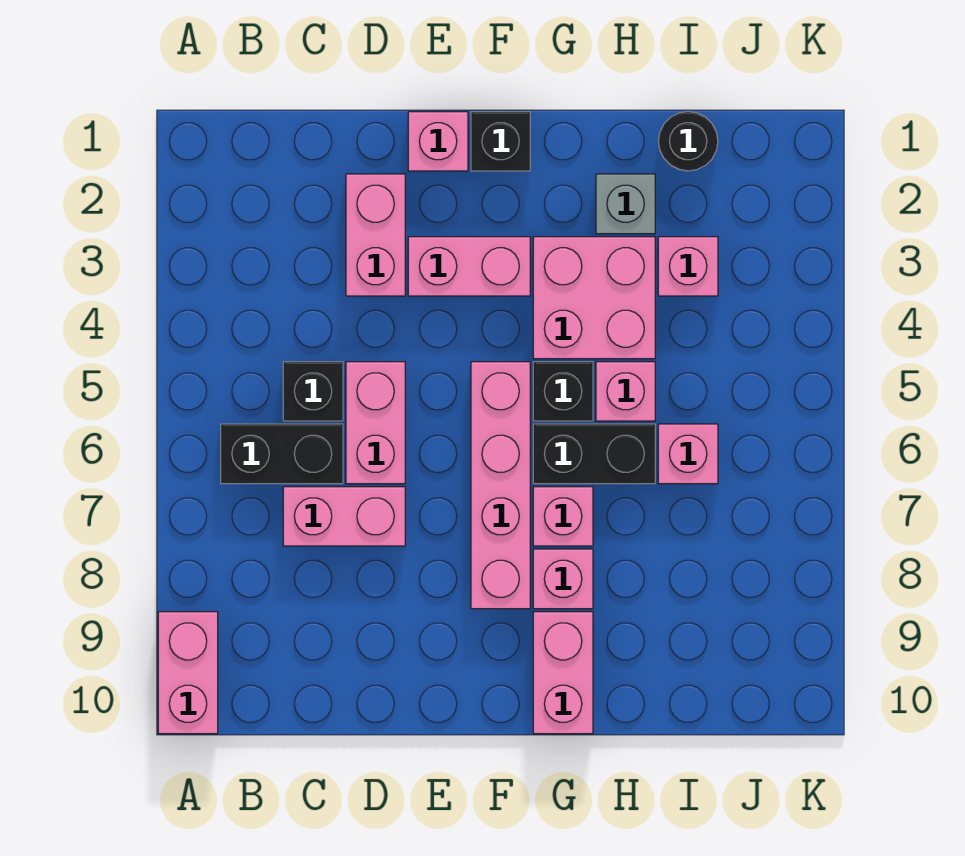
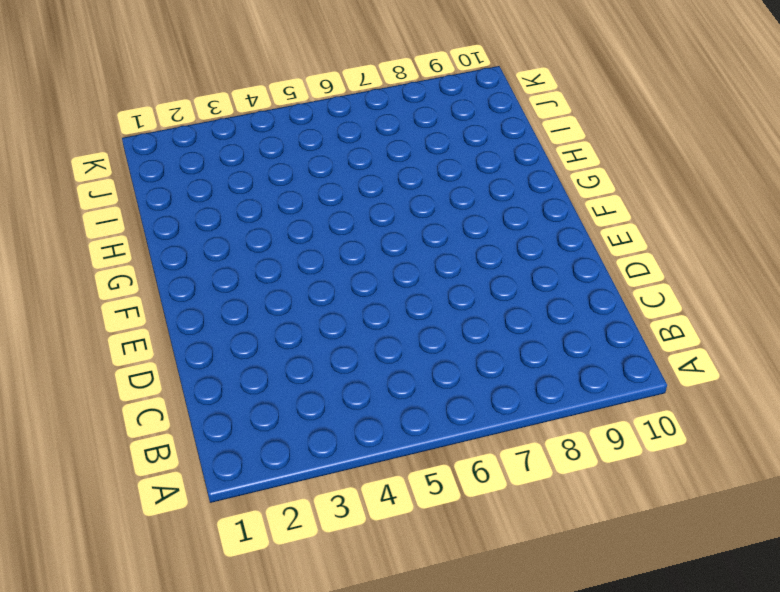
none -> pink brick A9:A10 level 1
none -> black brick B6:C6 level 1
none -> black brick C5 level 1

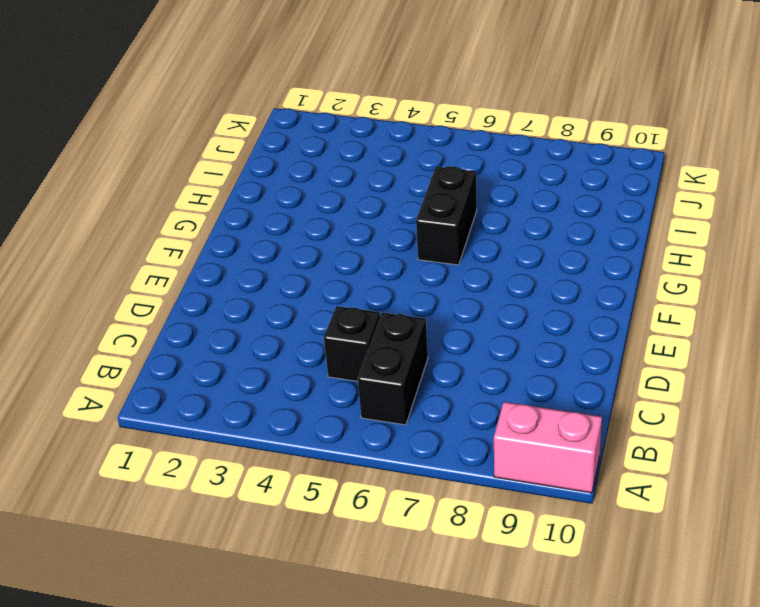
none -> pink brick C7:D7 level 1
none -> pink brick D2:D3 level 1
none -> pink brick D5:D6 level 1

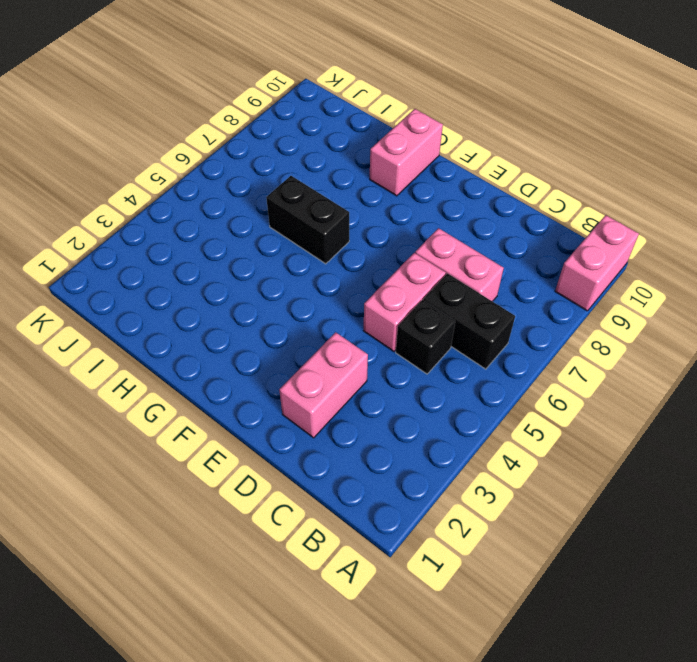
none -> pink brick E1 level 1
none -> pink brick E3:F3 level 1
none -> black brick F1 level 1

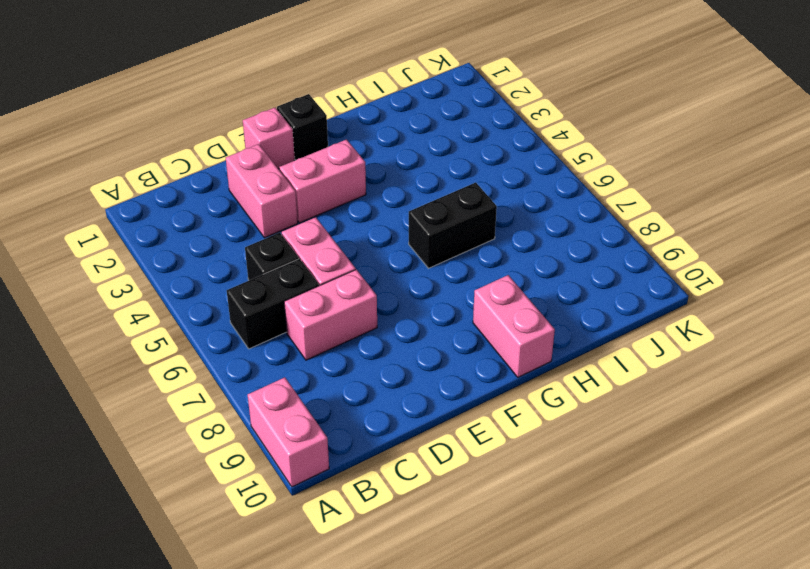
none -> pink brick F5:F8 level 1
none -> pink brick G3:H4 level 1
none -> black brick G5 level 1

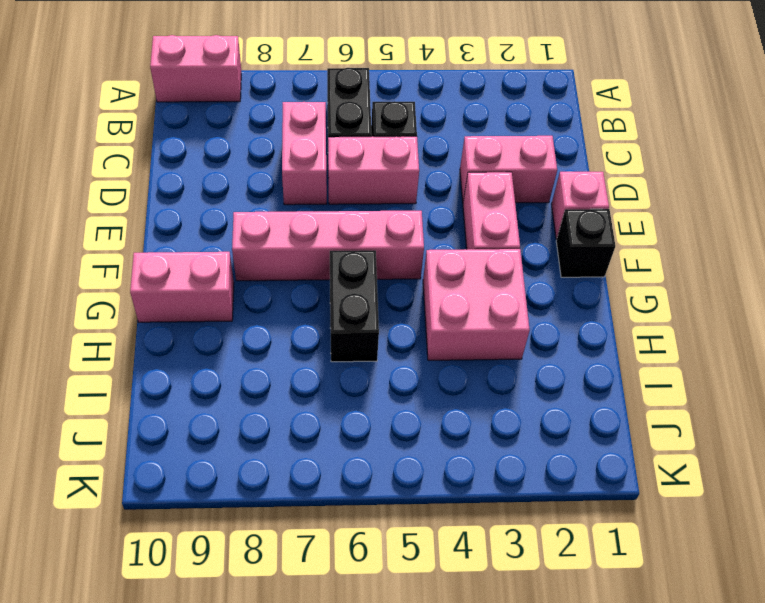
none -> black brick G5 level 1
none -> pink brick G7 level 1
none -> pink brick G8 level 1

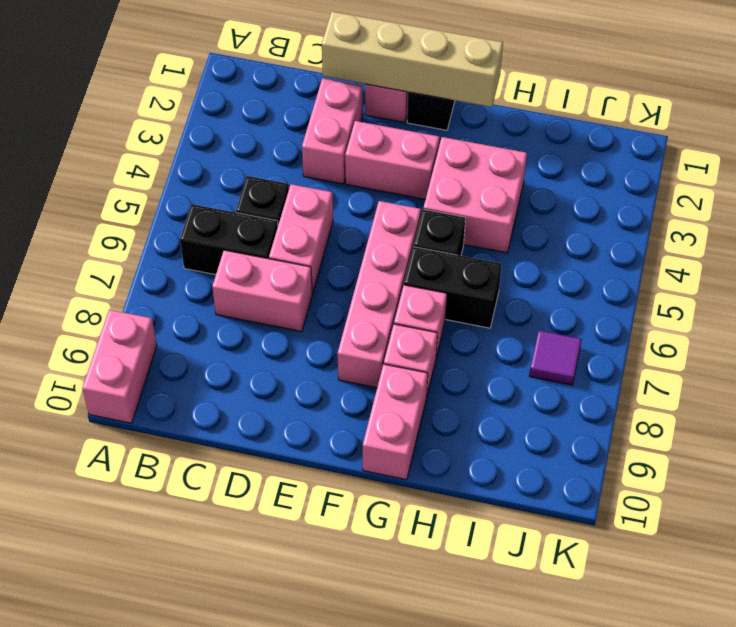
tan brick D1:G1 level 2 -> none
purple tile J7 level 1 -> none
none -> grey brick H2 level 1
none -> pink brick H5 level 1
none -> black round brick I1 level 1

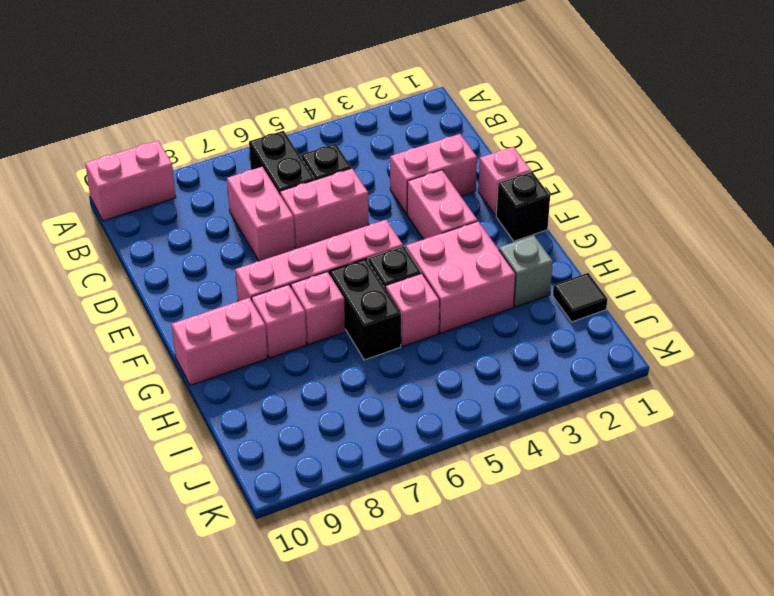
black tile I1 level 1 -> black round brick I1 level 1
none -> pink brick I3 level 1
none -> pink brick I6 level 1

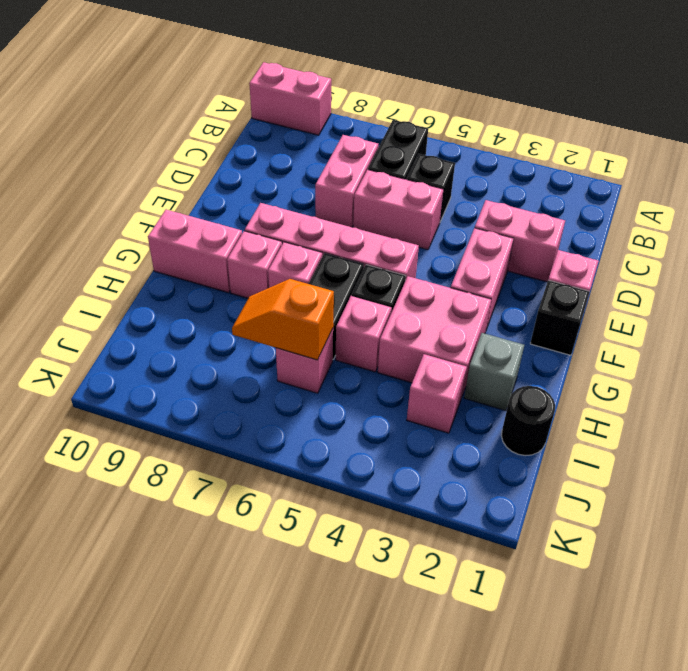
orange slope I6:I7 level 2 top 6 -> none

